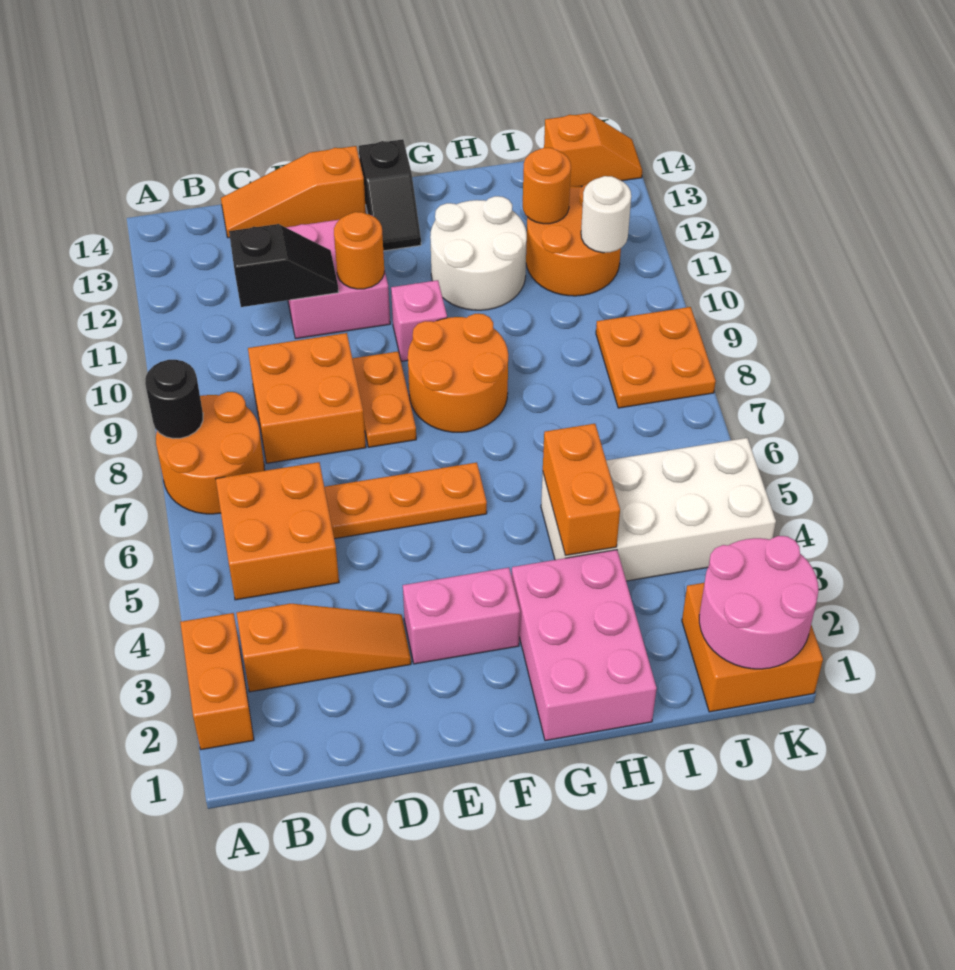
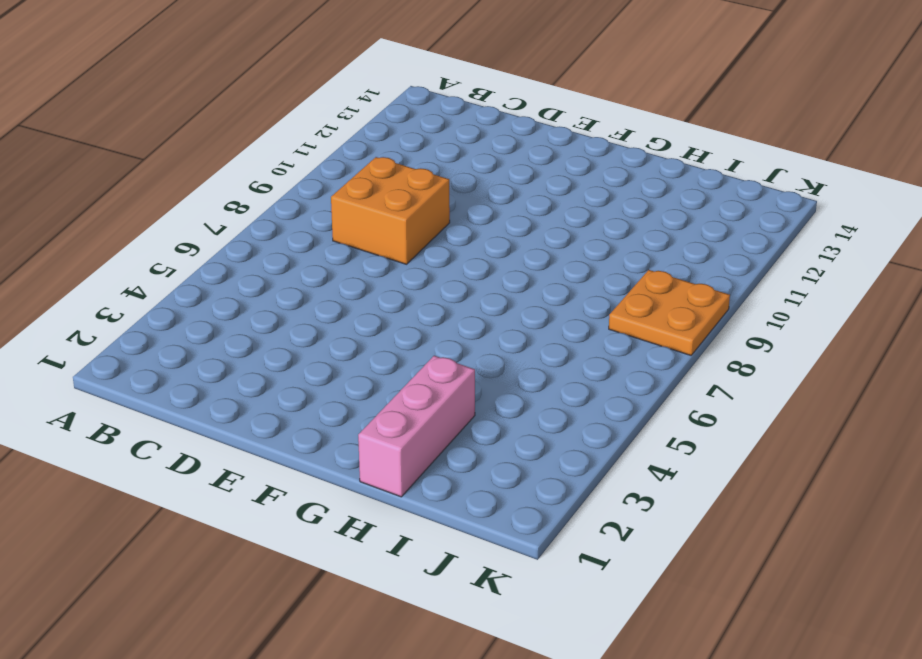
pink brick H1:H3 level 1 -> pink brick G1:H3 level 1
none -> orange brick A2:A3 level 1
none -> orange round brick A7:B8 level 1
none -> orange slope B3:D3 level 1 top B

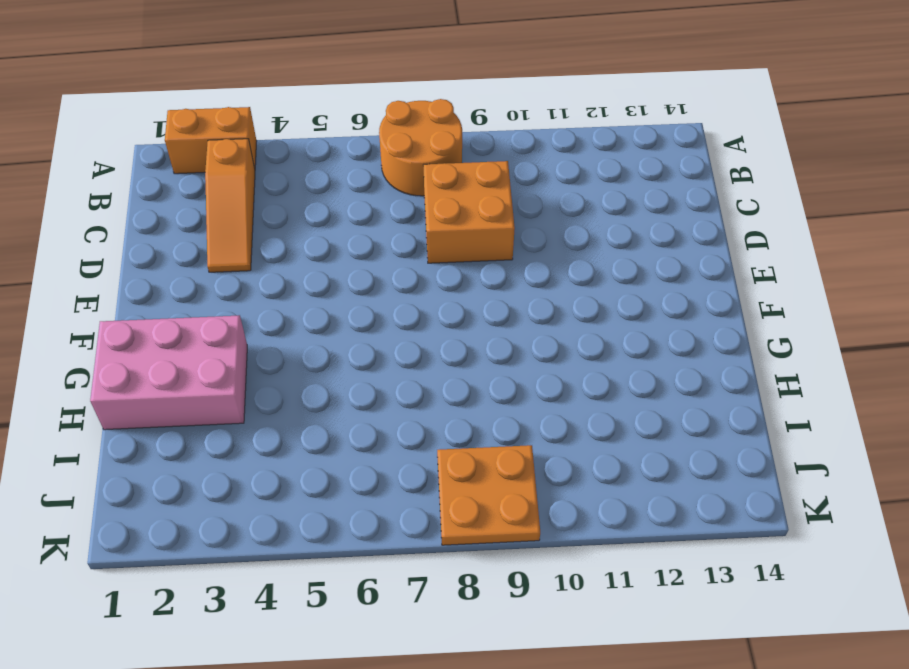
none -> orange brick B5:C6 level 1
none -> orange slope C14:E14 level 1 top E
none -> orange plate D6:F6 level 1

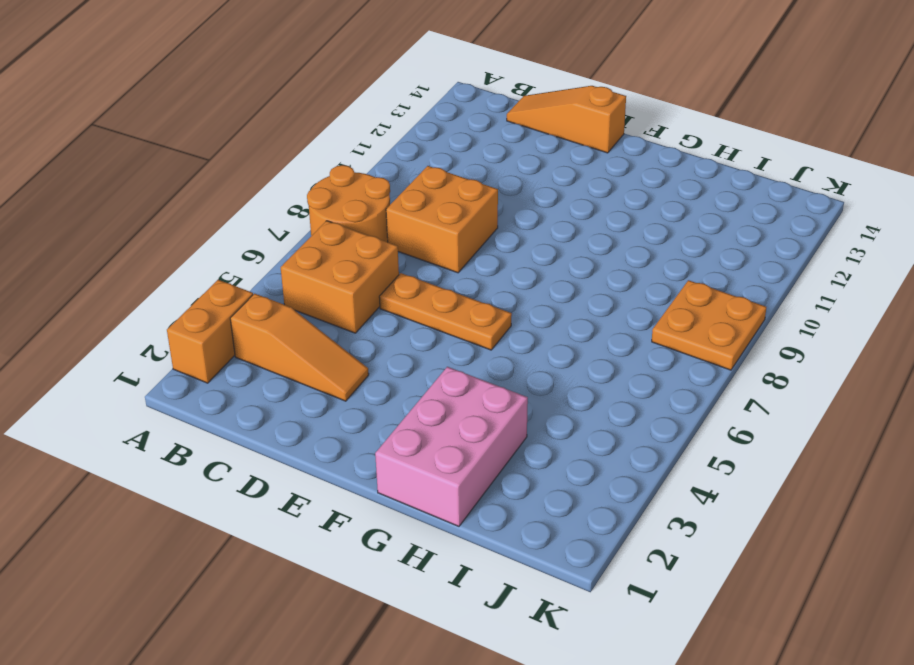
none -> pink brick D11:E12 level 1
none -> pink brick E3:F3 level 1
none -> orange plate E8:E9 level 1

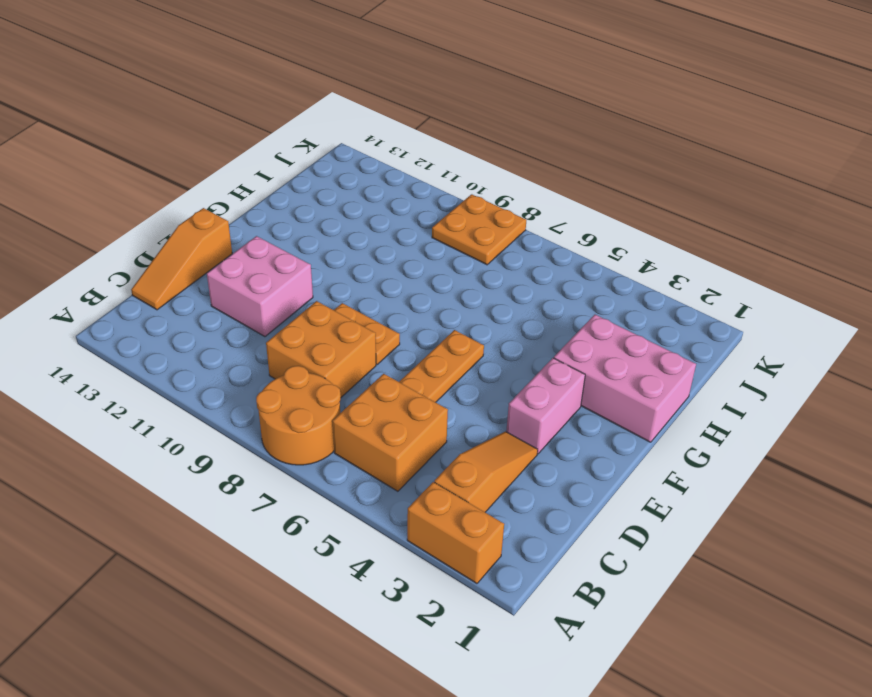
none -> orange round brick F8:G9 level 1
none -> pink brick F10 level 1
none -> black slope F13:F14 level 1 top 14

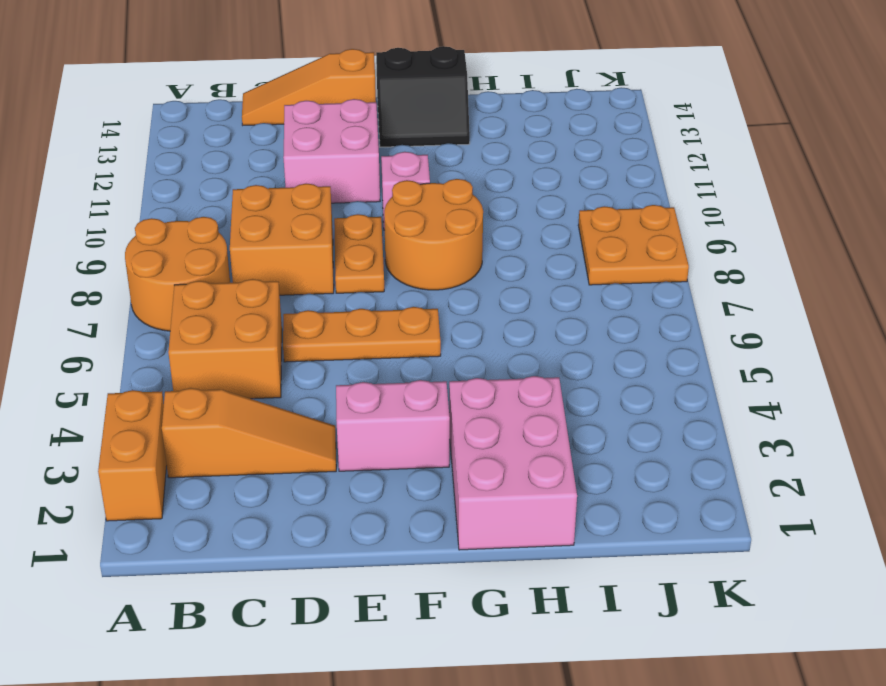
black slope F13:G14 level 1 top 14 -> black slope F13:F14 level 1 top 14
none -> white round brick G11:H12 level 1
none -> white brick H4:K5 level 1
none -> orange round brick I11:J12 level 1

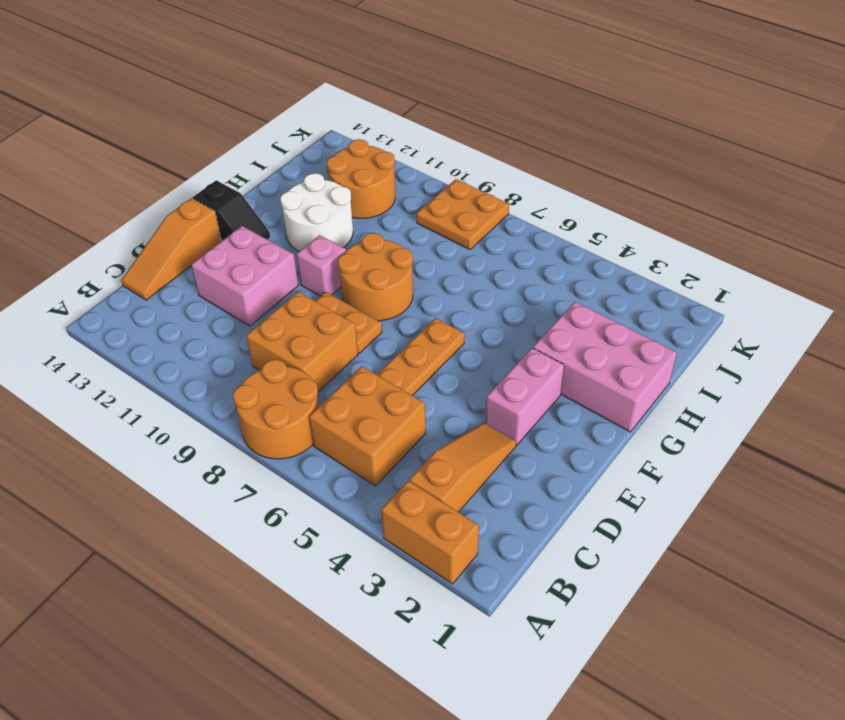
none -> white brick H4:K5 level 1
none -> orange brick J1:K2 level 1
none -> orange slope J14:K14 level 1 top J

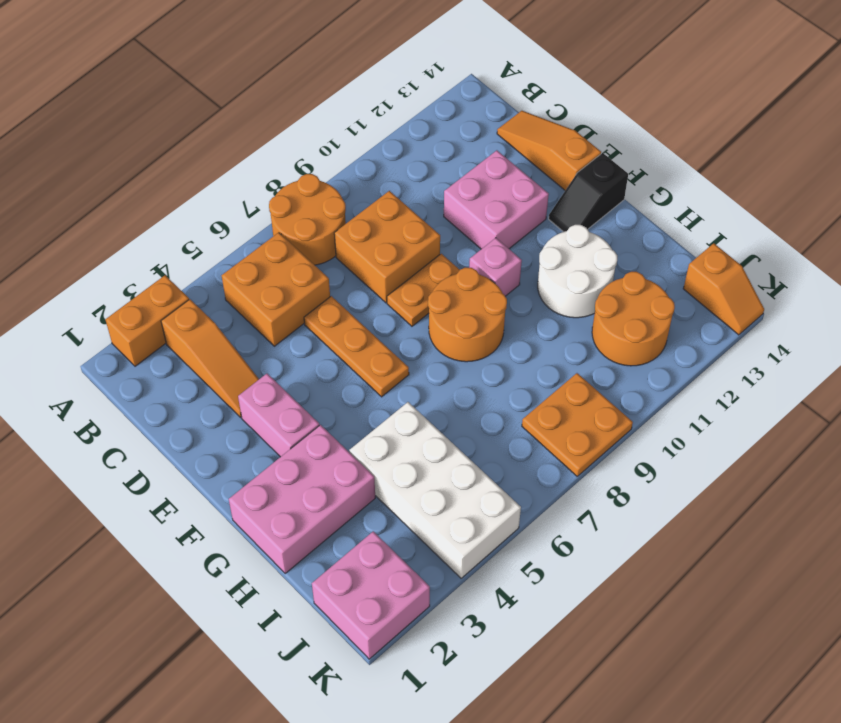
pink brick J1:K2 level 1 -> orange brick J1:K2 level 1
none -> black round brick A8 level 2
none -> black slope C11:D11 level 2 top C
none -> orange round brick E11 level 2

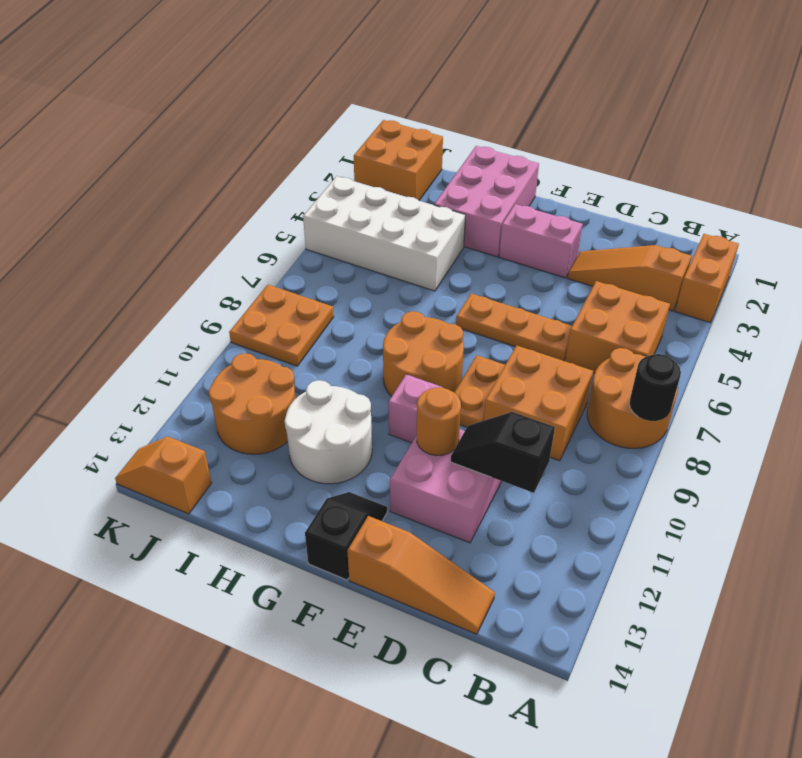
none -> orange brick H4:H5 level 2
none -> orange round brick I12 level 2
none -> pink round brick J1:K2 level 2

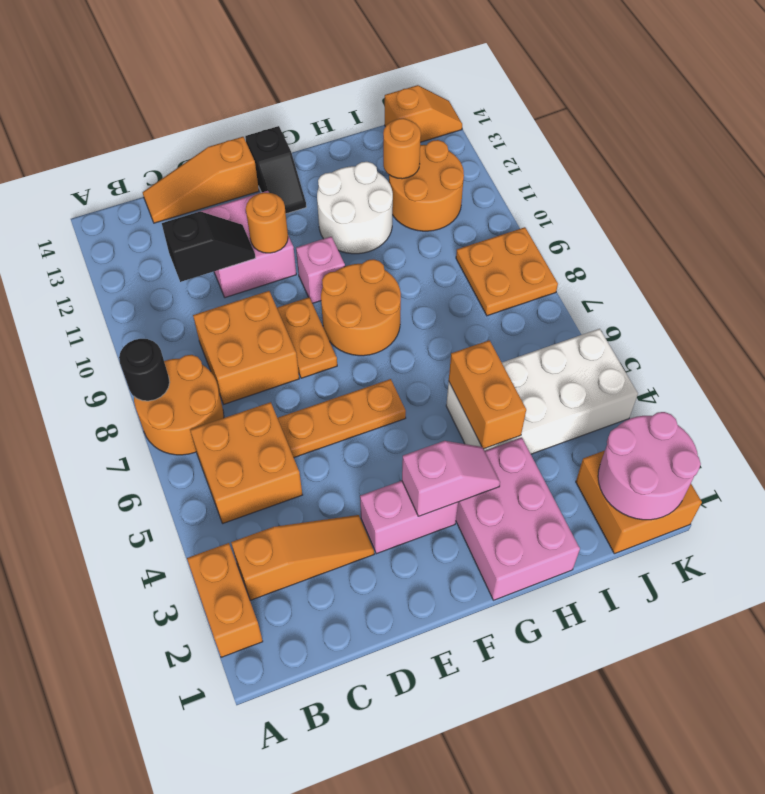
pink slope F3:G3 level 2 top F -> none
none -> white round brick J11 level 2

